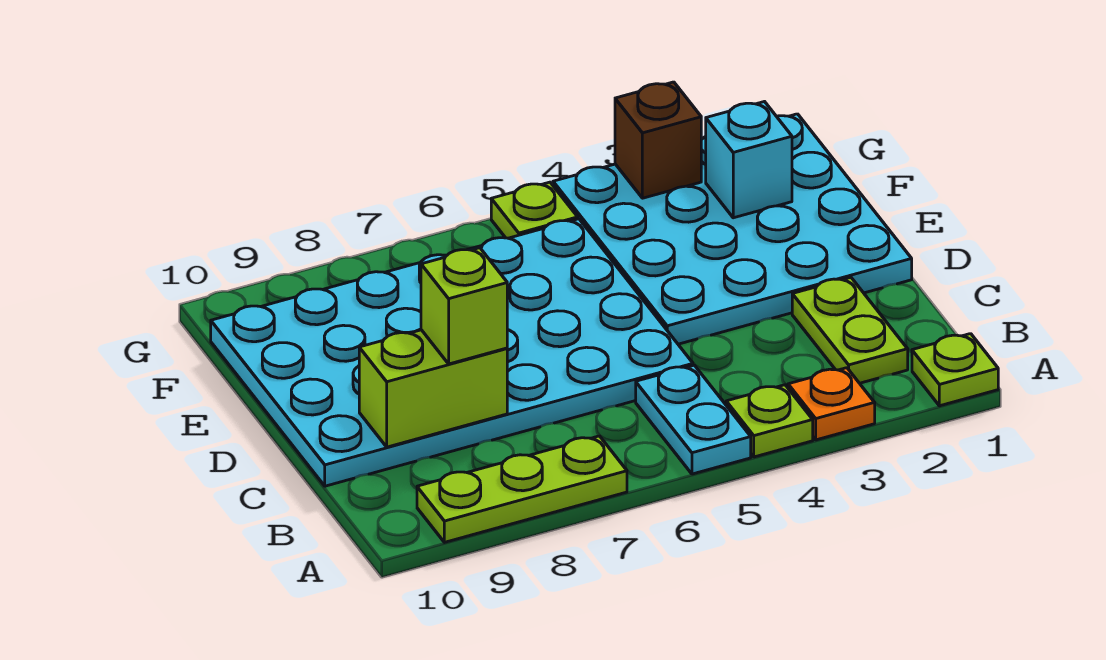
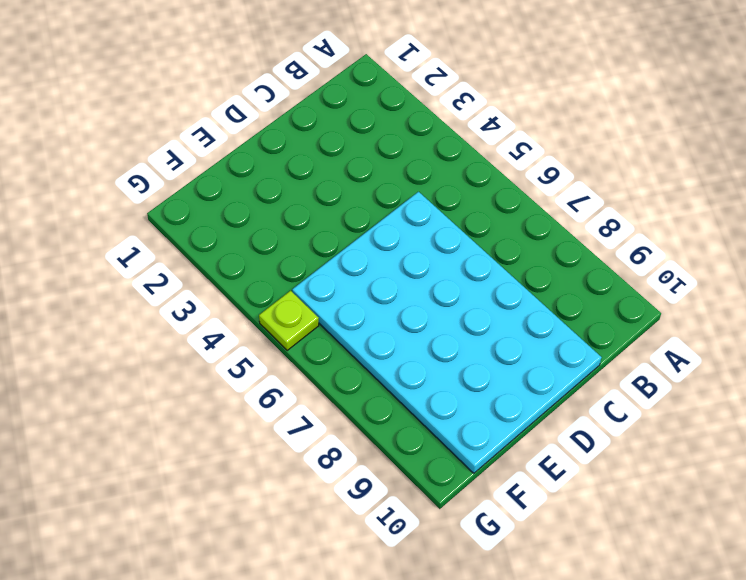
none -> lime plate A1 level 1
none -> orange plate A3 level 1
none -> lime plate A4 level 1

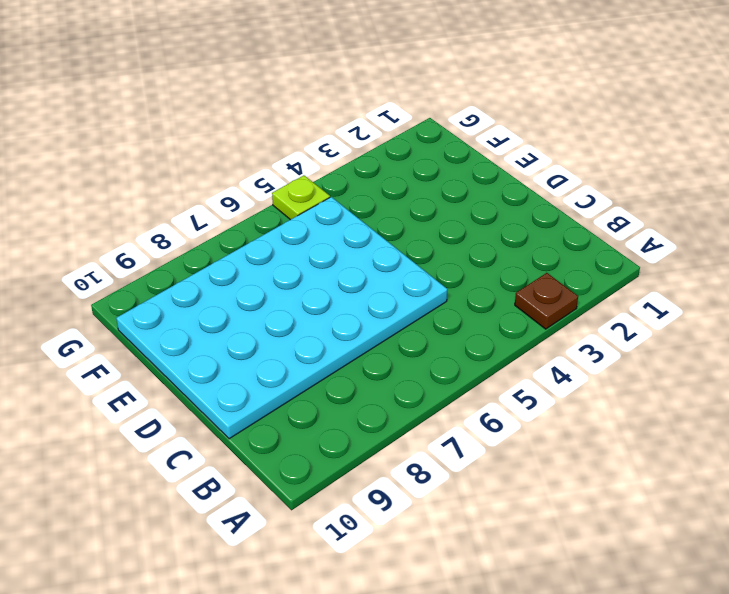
brown plate A3 level 1 -> orange plate A3 level 1
none -> lime plate A1 level 1
none -> lime plate A4 level 1
none -> cyan plate A5:B5 level 1

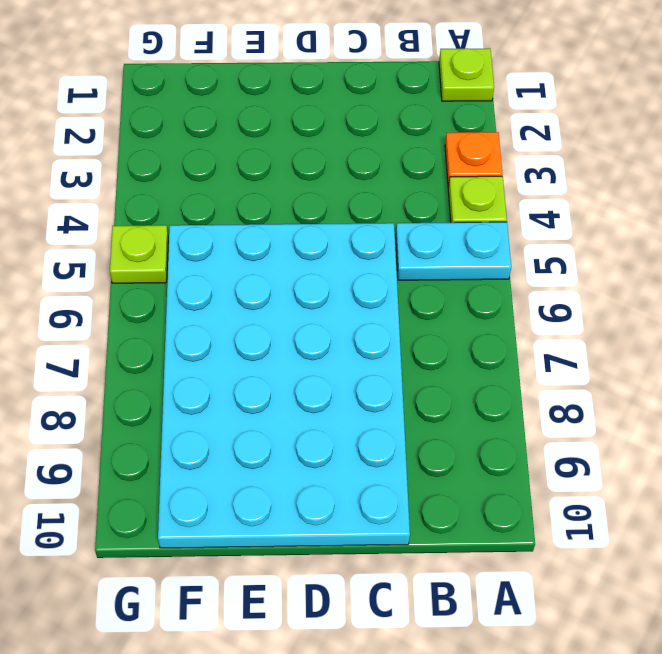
none -> lime plate A7:A9 level 1
none -> lime plate B2:C2 level 1
none -> cyan plate D1:G4 level 1

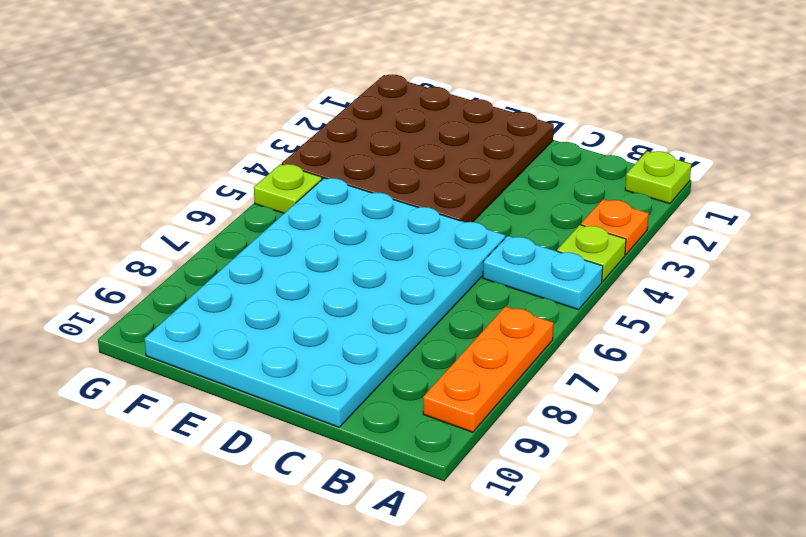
orange plate A7:A9 level 1 -> lime plate A7:A9 level 1
brown plate D1:G4 level 1 -> cyan plate D1:G4 level 1
none -> lime plate B2:C2 level 1
none -> lime brick C8:C9 level 2
none -> cyan brick F2 level 2

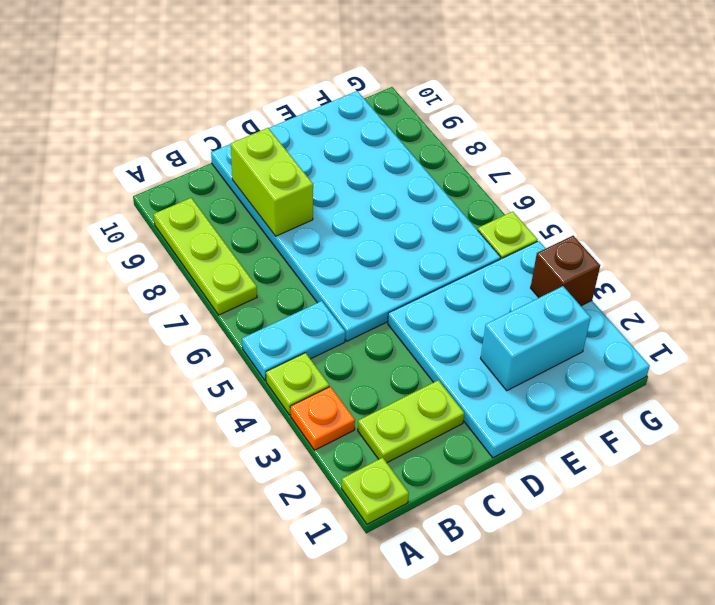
cyan brick E2:F2 level 2 -> cyan brick F2 level 2
none -> lime brick C8 level 3

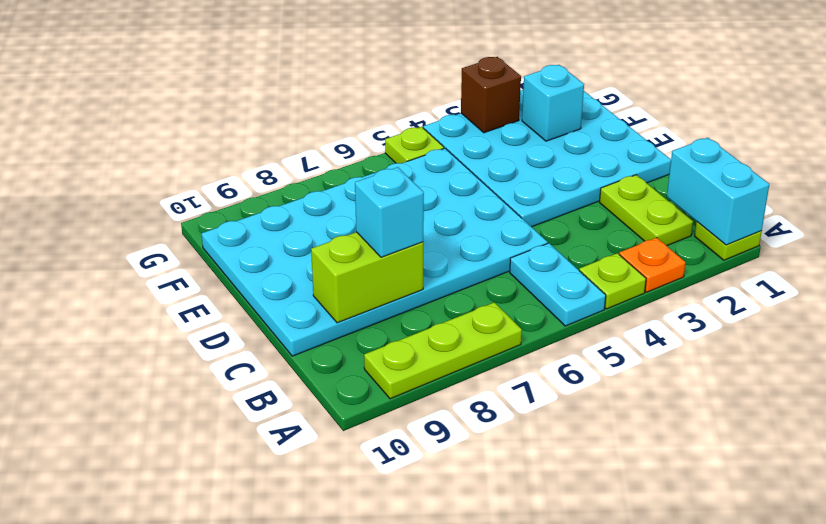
cyan brick A1:B1 level 2 -> none
cyan brick C8 level 3 -> lime brick C8 level 3

